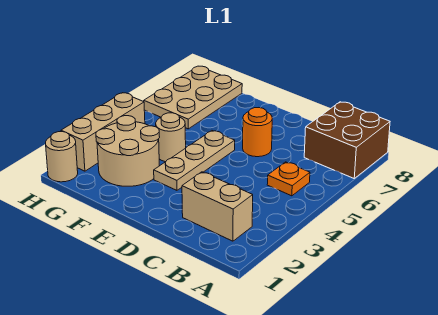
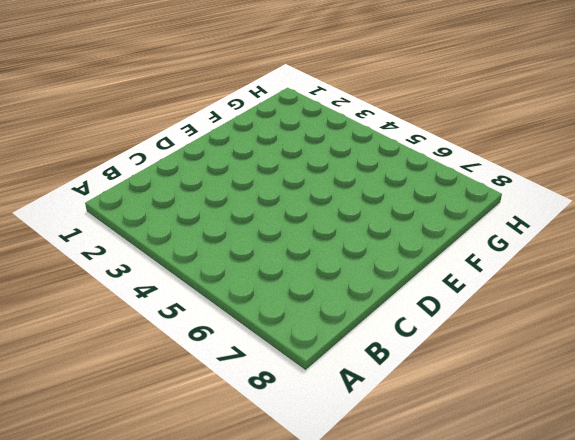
none -> brown brick A7:B8 level 1
none -> tan brick B2:C2 level 1

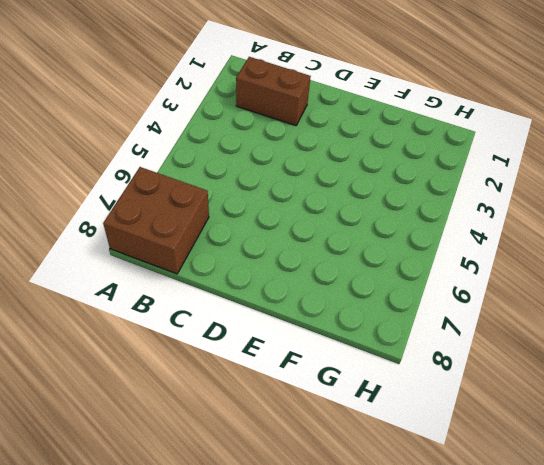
brown brick B2:C2 level 1 -> tan brick B2:C2 level 1
none -> orange plate B5 level 1
none -> orange round brick D6 level 1

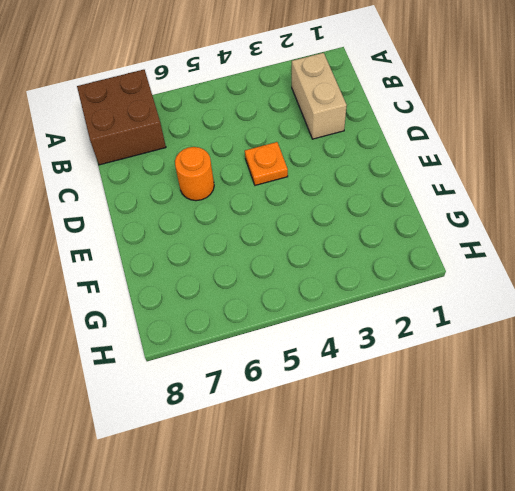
orange plate D4 level 1 -> orange plate B5 level 1
none -> tan plate E3:E5 level 1
none -> tan round brick F2:G3 level 1

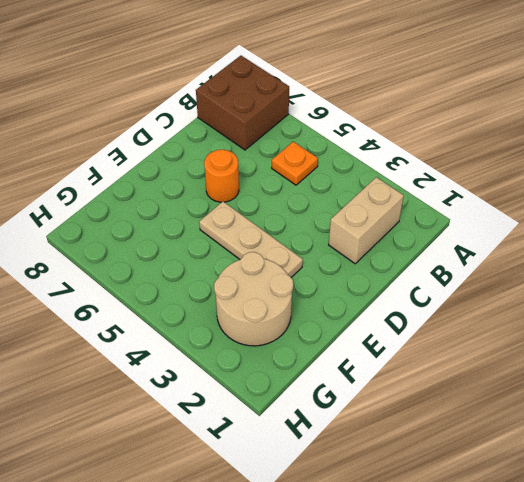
none -> tan round brick F4 level 1
none -> tan plate G6:H8 level 1

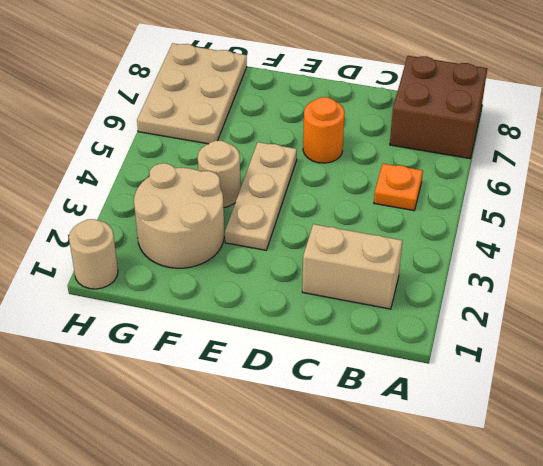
none -> tan brick H2:H4 level 1

